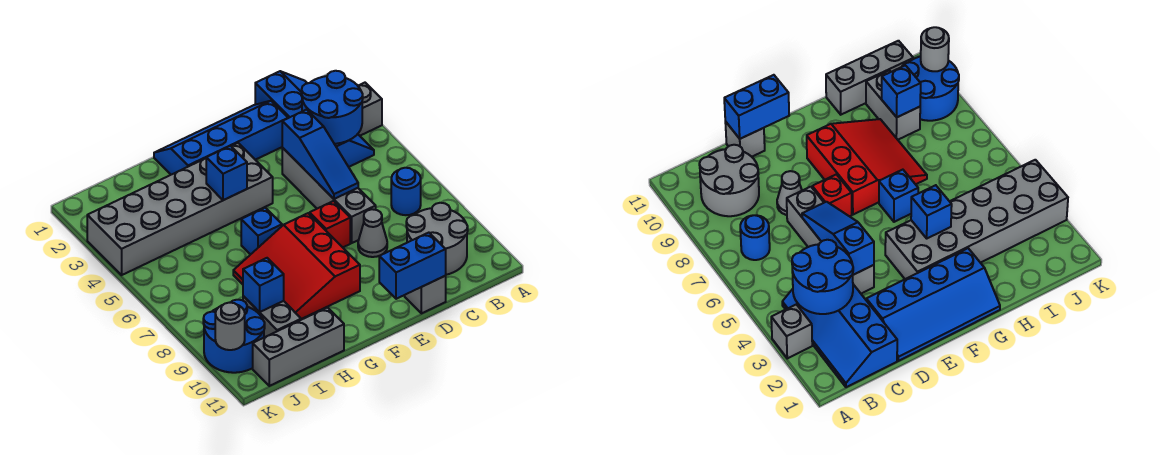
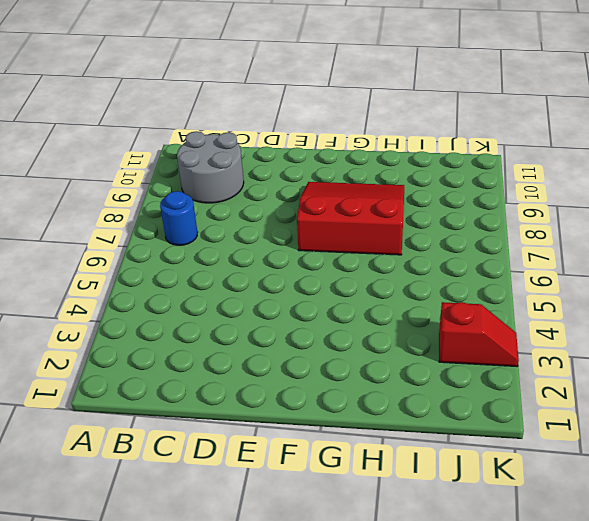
red slope F7:H9 level 1 top 7 -> red slope F7:H9 level 1 top F
red slope J3:K3 level 1 top J -> grey brick F3:K4 level 1
none -> grey brick A3 level 1
none -> blue slope B1:C4 level 1 top C
none -> blue slope D1:G2 level 1 top 2

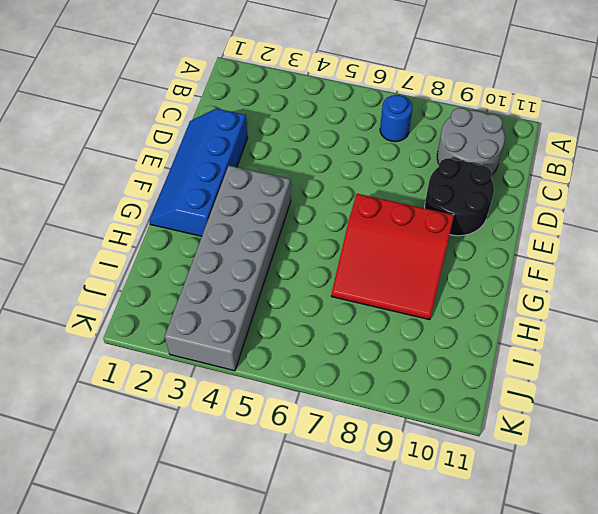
black round brick D9:E10 level 1 -> none
none -> grey brick A3 level 1
none -> blue slope B1:C4 level 1 top C
none -> grey brick D4:D7 level 1

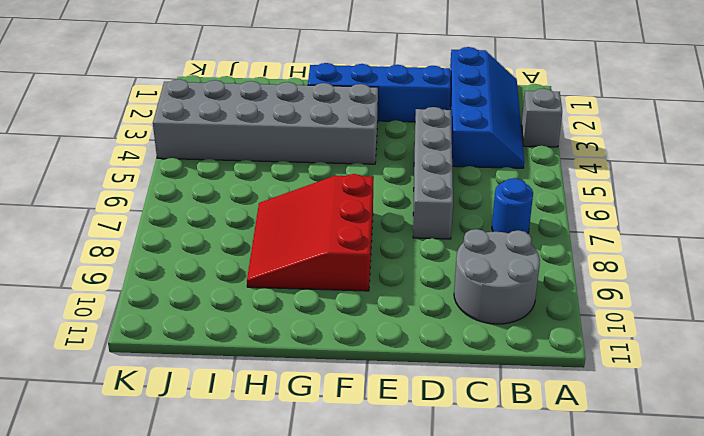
none -> grey cone D8 level 1
none -> grey brick D11 level 1
none -> red brick E7 level 1

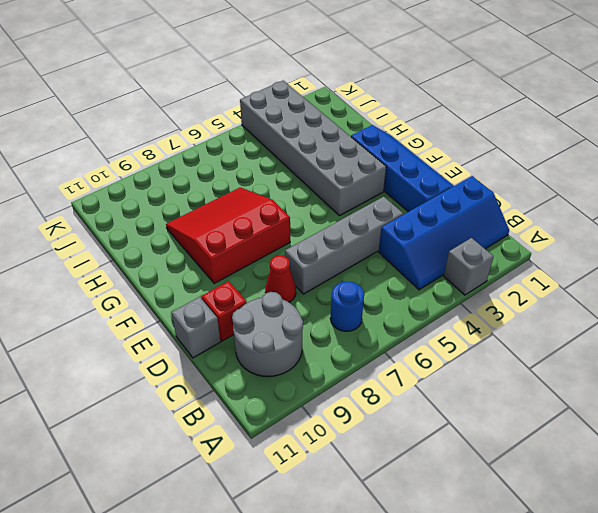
red cone D8 level 1 -> grey cone D8 level 1
red brick D10 level 1 -> red brick E7 level 1
none -> blue brick G6 level 1
none -> grey brick H11:J11 level 1
none -> grey brick I9:I10 level 1

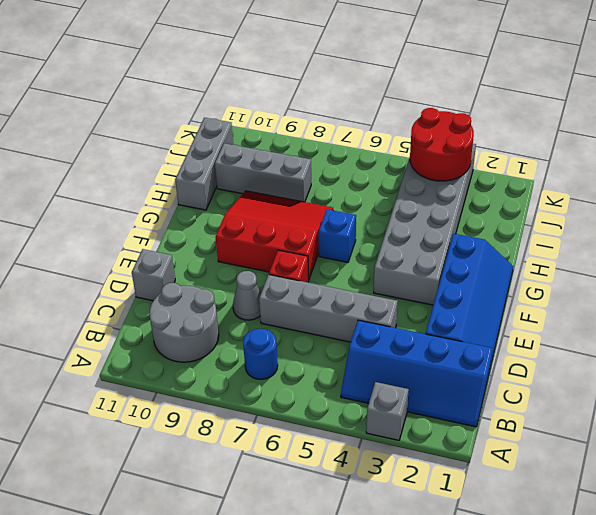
grey brick I8:I10 level 1 -> grey brick I9:I10 level 1
red round brick J3:K4 level 2 -> none
none -> blue round brick J9:K10 level 1
none -> blue round brick B3:C4 level 2
none -> blue slope D4:D6 level 2 top 4

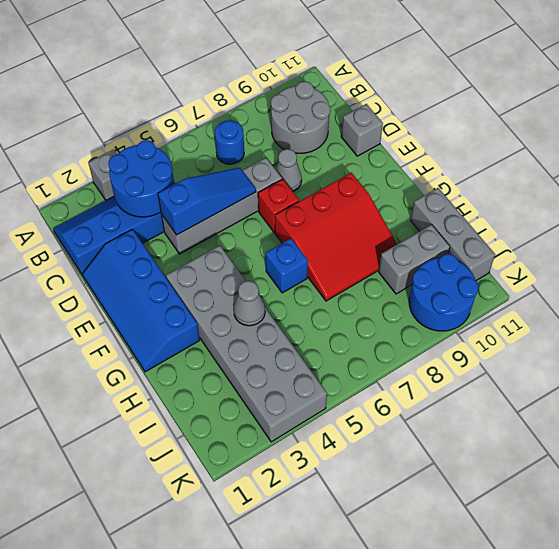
grey cone H4 level 2 -> none
none -> blue brick D11:E11 level 2
none -> blue brick G4 level 2
none -> blue brick I9 level 2

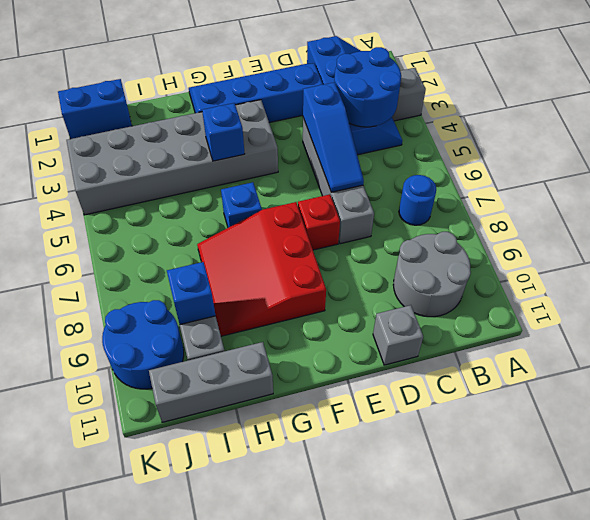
blue brick J1:K1 level 1 -> blue brick D11:E11 level 2
none -> grey cone D8 level 1
none -> grey round brick K10 level 2

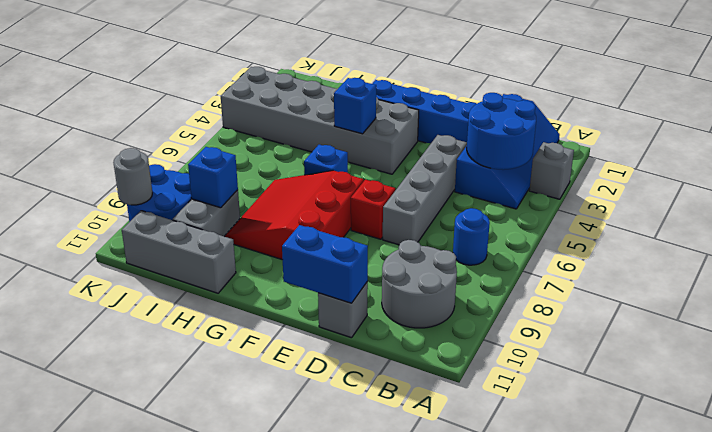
none -> grey cone D8 level 1
none -> blue slope D4:D6 level 2 top 4

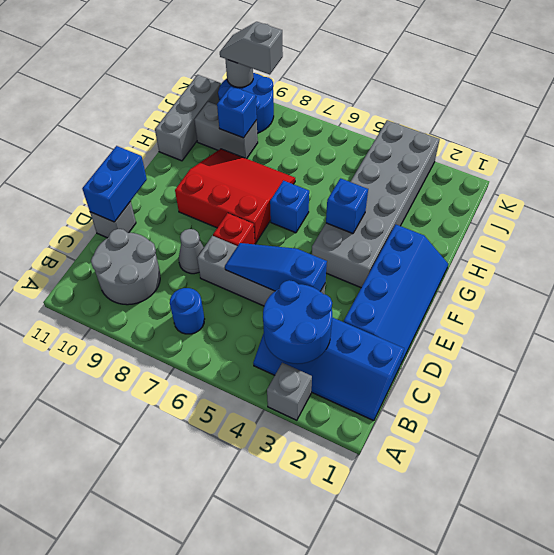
grey slope K9:K10 level 3 top 9 -> none

